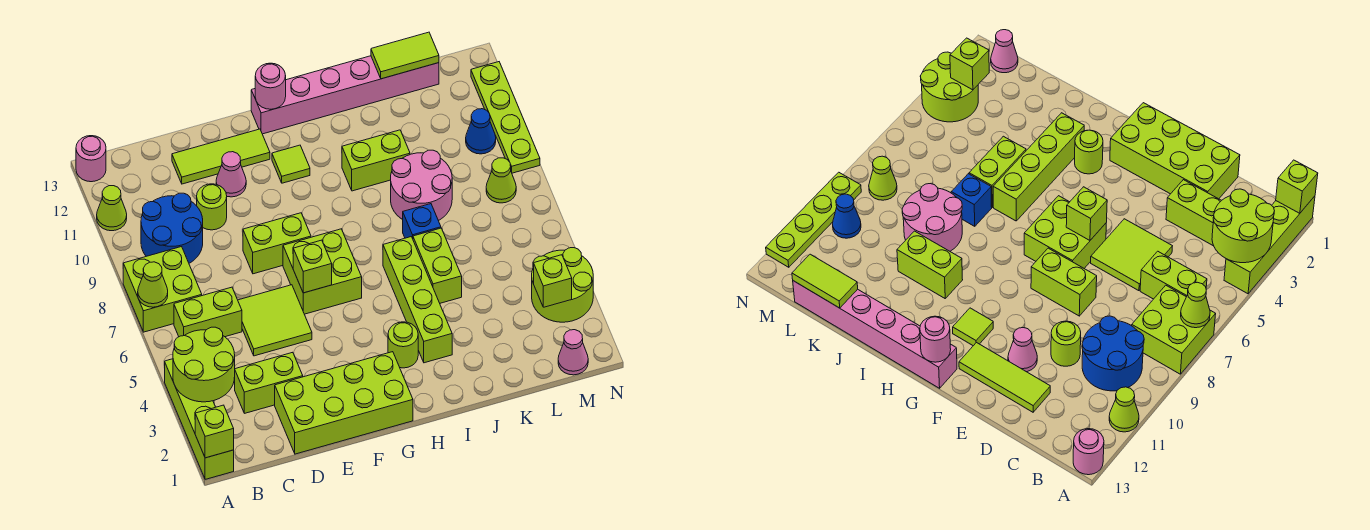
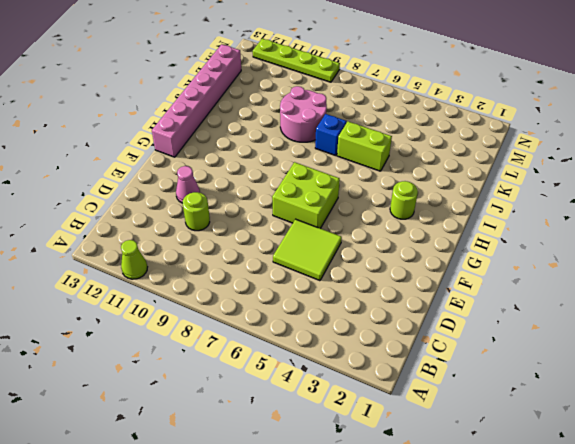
none -> lime brick A1:A4 level 1
none -> lime brick A7:B8 level 1
none -> pink round brick A13 level 1
none -> lime brick B6:C6 level 1

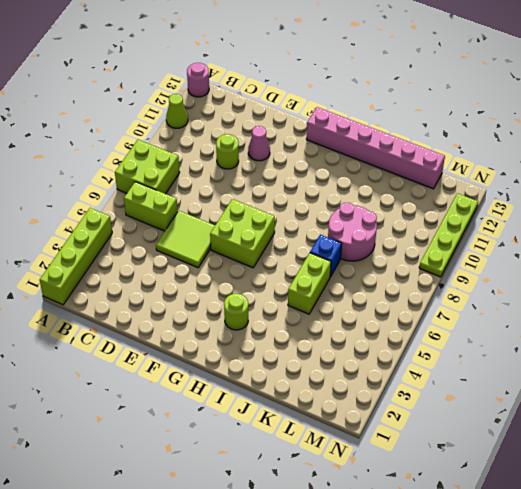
none -> blue round brick B9:C10 level 1
none -> lime brick C3:D3 level 1
none -> lime brick D1:G2 level 1
none -> lime tile D12:F12 level 1

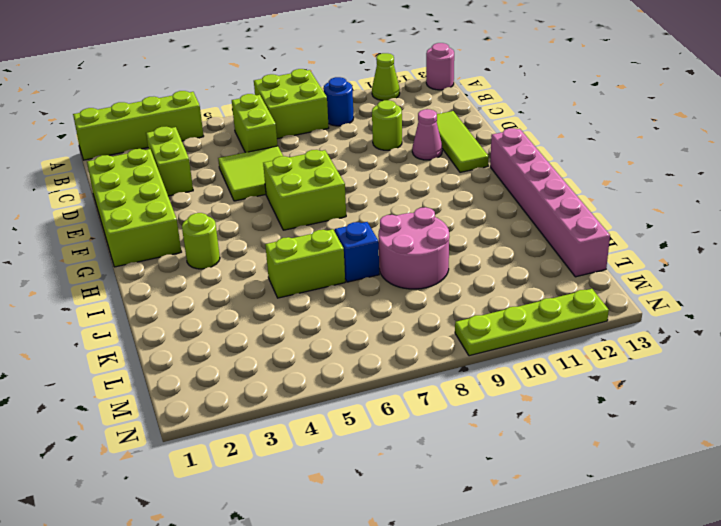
blue round brick B9 level 1 -> blue round brick B9:C10 level 1
none -> lime brick E8:F8 level 1
none -> lime tile G11 level 1
none -> lime brick I3:I6 level 1
none -> lime brick I10:J10 level 1

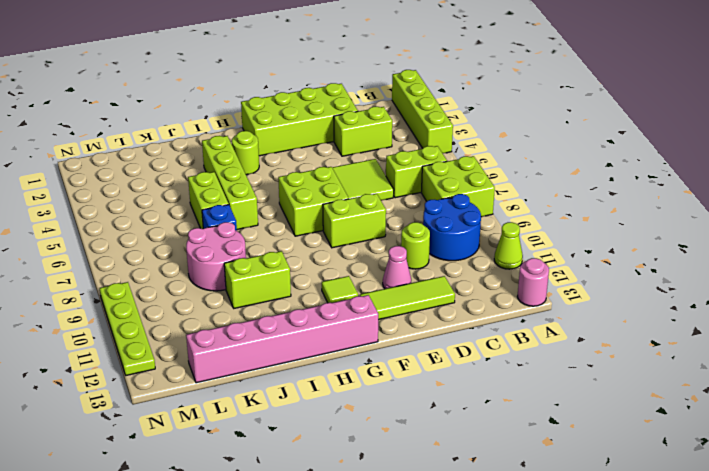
none -> pink cone M1 level 1
none -> lime round brick M3:N4 level 1
none -> lime cone M8 level 1
none -> blue cone M10 level 1

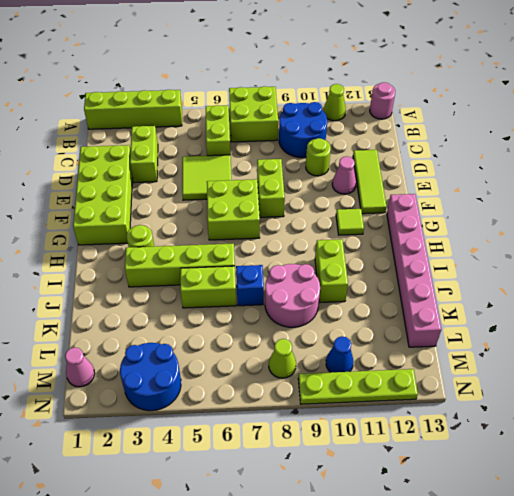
blue round brick M3:N4 level 1 -> lime round brick M3:N4 level 1
none -> lime brick A1 level 2
none -> lime round brick A3:B4 level 2
none -> lime cone A7 level 2
none -> lime brick F6 level 2

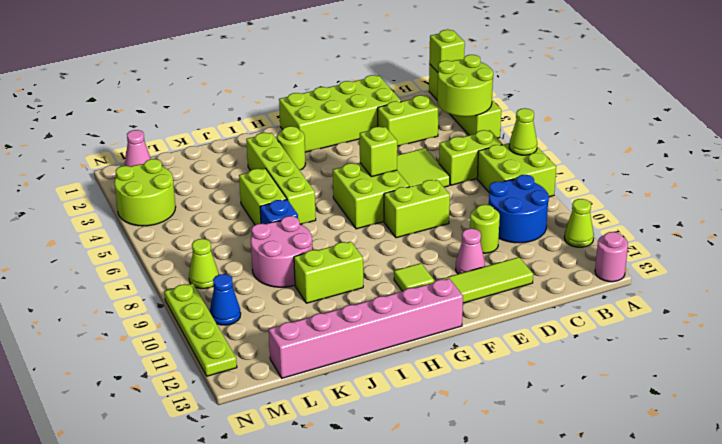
none -> pink round brick G13 level 2
none -> lime tile K13:L13 level 2
none -> lime brick M3 level 2

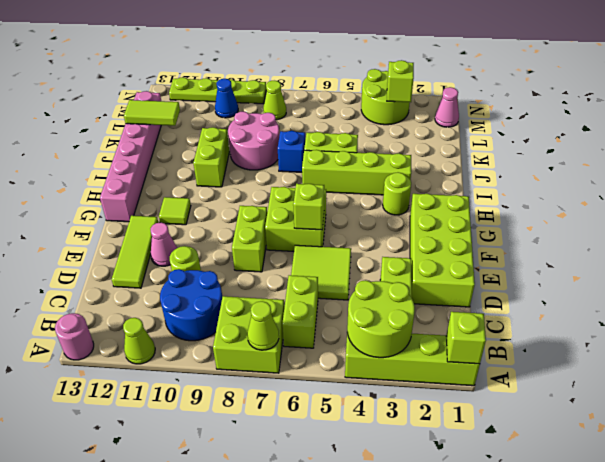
lime tile K12:K13 level 2 -> lime tile K13:L13 level 2
none -> pink round brick G13 level 2

